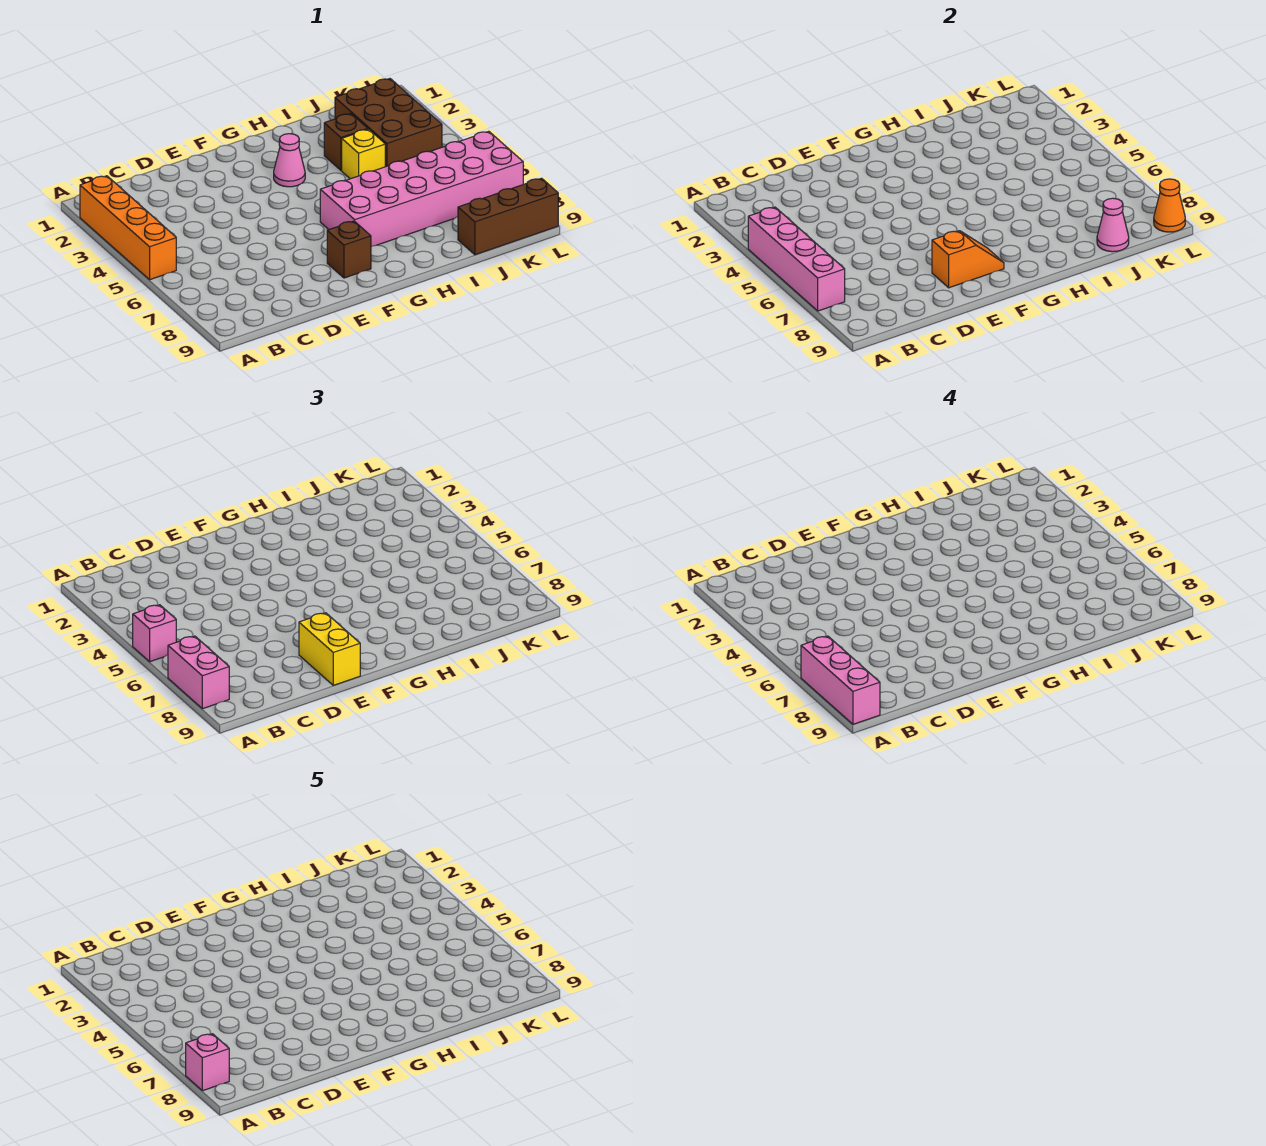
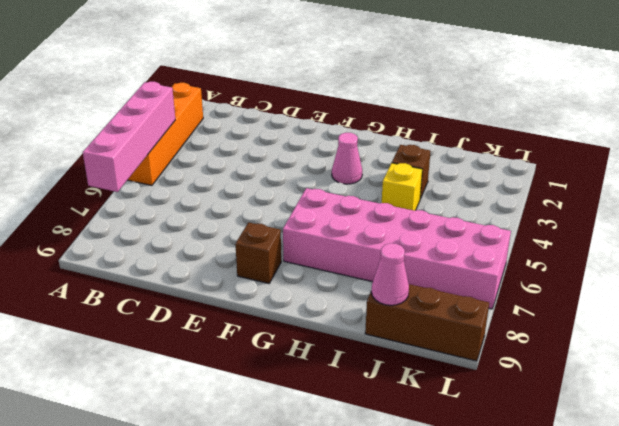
none -> brown brick J2:K4 level 1
none -> orange slope E8:F8 level 2 top E
none -> orange cone L9 level 2

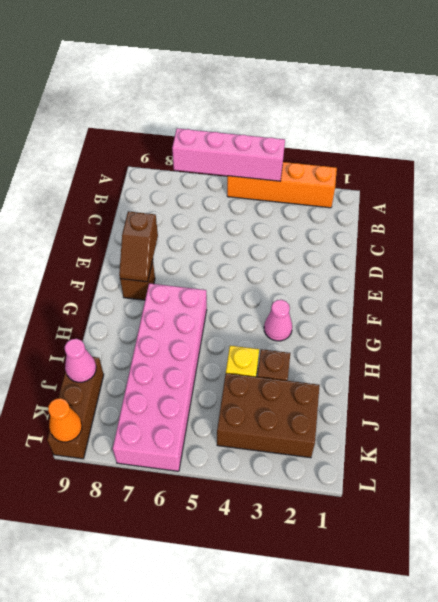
brown slope E8:F8 level 2 top E -> orange slope E8:F8 level 2 top E
none -> pink brick A5 level 3
none -> pink brick A7:A8 level 3
none -> yellow brick E8:E9 level 3

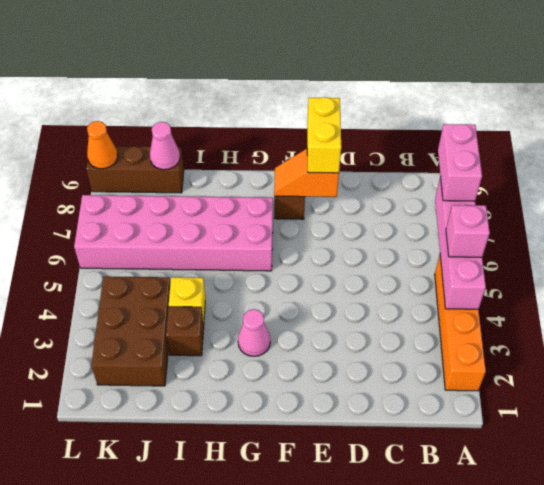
none -> pink brick A7:A9 level 4
none -> pink brick A8 level 5

